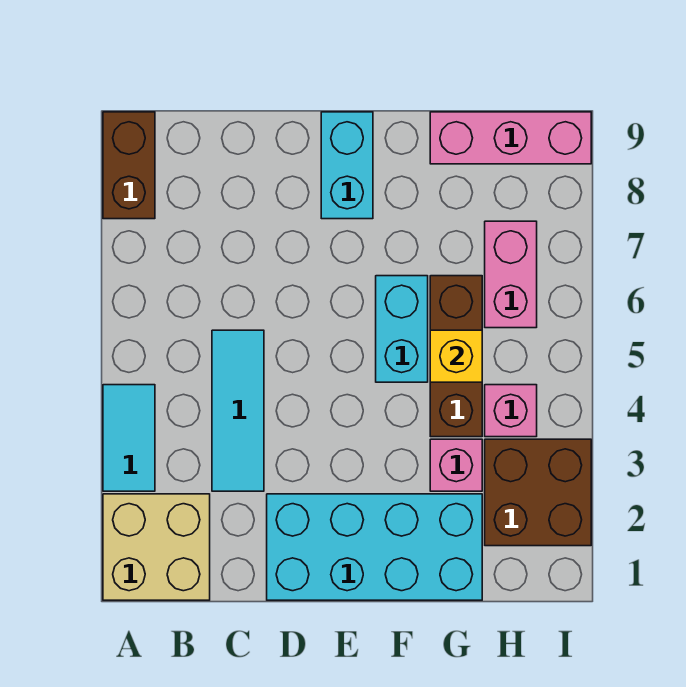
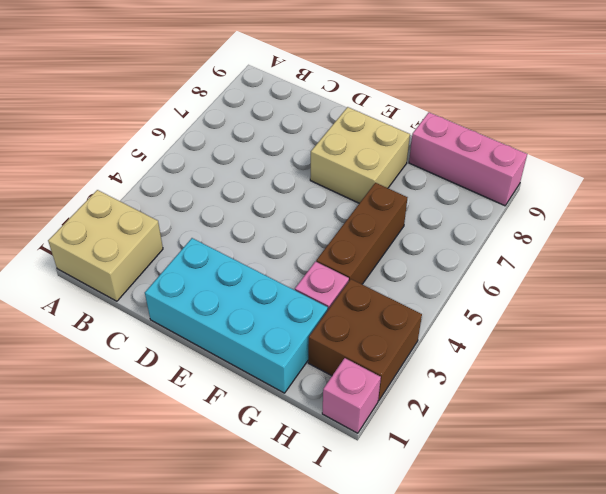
tan brick E7:F8 level 1 -> cyan brick E8:E9 level 1
pink brick I1 level 1 -> pink brick H4 level 1
none -> cyan tile A3:A4 level 1
none -> brown brick A8:A9 level 1
none -> cyan tile C3:C5 level 1

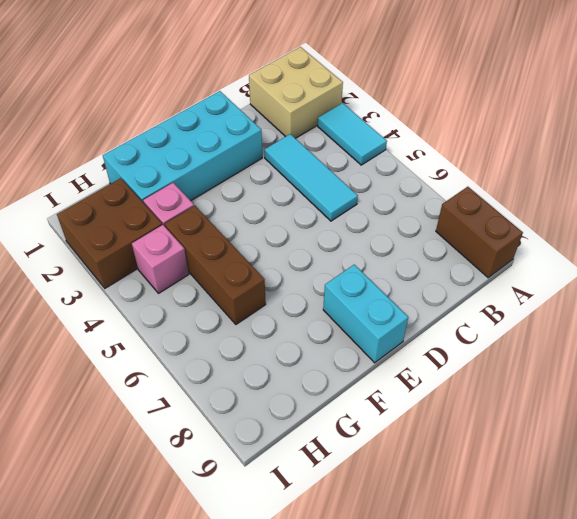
none -> cyan brick F5:F6 level 1
none -> pink brick G9:I9 level 1
none -> pink brick H6:H7 level 1

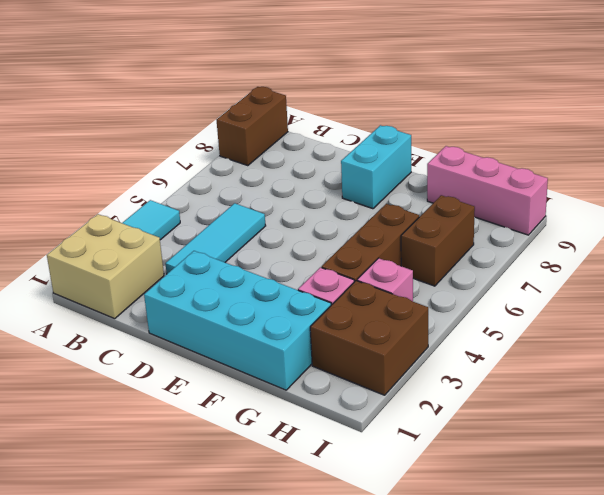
brown brick H6:H7 level 1 -> pink brick H6:H7 level 1
none -> cyan brick F5:F6 level 1
none -> yellow brick G5 level 2

